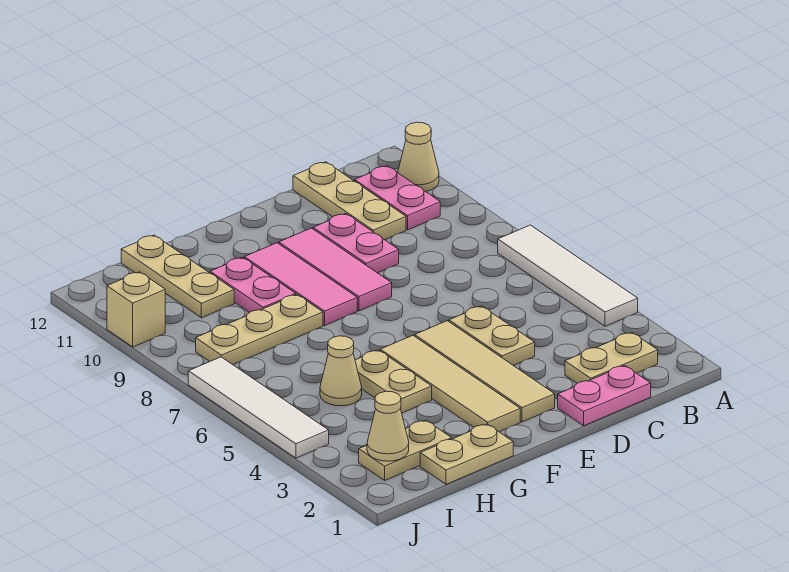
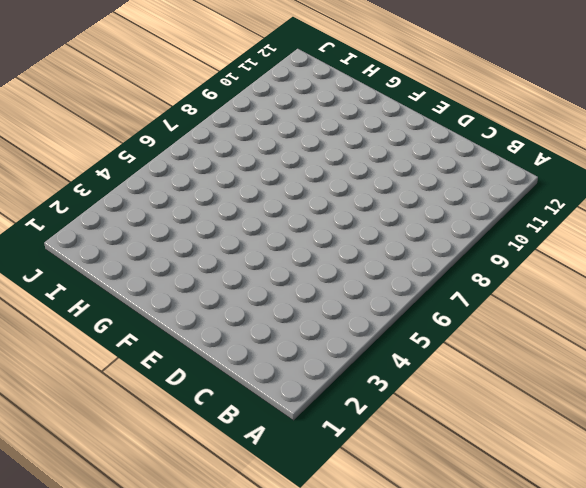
none -> white tile A4:A7 level 1
none -> tan cone A11 level 1
none -> tan plate B2:C2 level 1

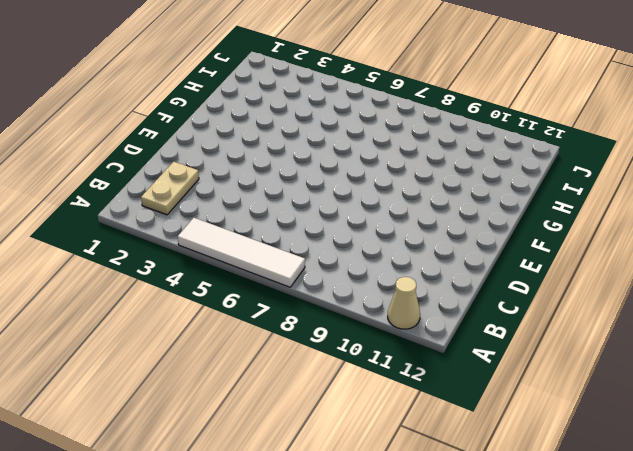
none -> pink plate B10:B11 level 1
none -> pink plate C1:D1 level 1
none -> tan plate C10:C12 level 1

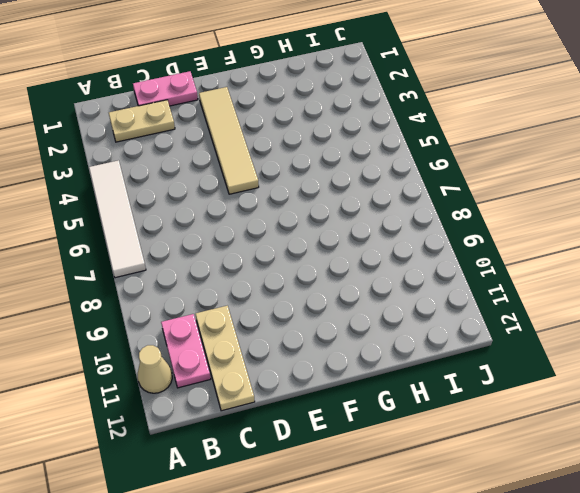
none -> tan plate D4:D5 level 1
none -> pink plate D9:D10 level 1
none -> pink tile E8:E10 level 1

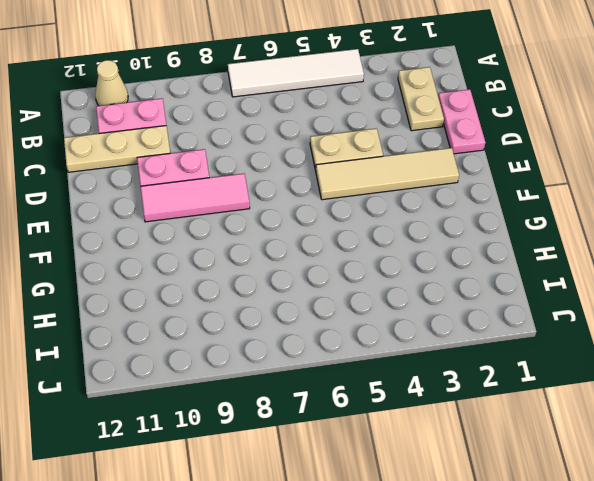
none -> tan tile F2:F5 level 1
none -> pink tile F8:F10 level 1
none -> tan plate G1:H1 level 1

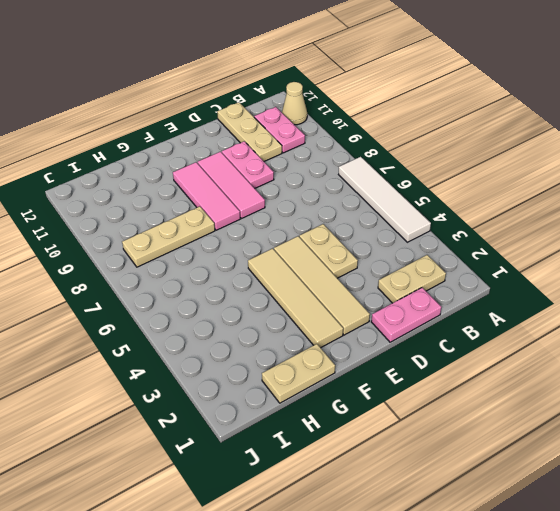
none -> tan plate G4:G5 level 1
none -> pink plate G9:G10 level 1
none -> tan plate H2:I2 level 1

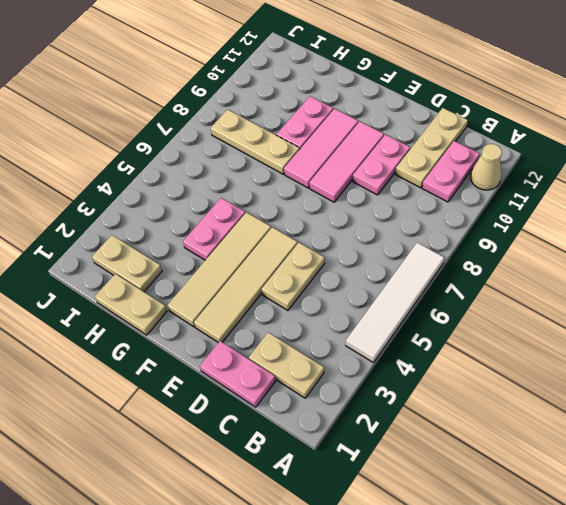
pink plate G4:G5 level 1 -> tan plate G4:G5 level 1
none -> tan cone H5 level 1
none -> tan plate H10:H12 level 1
none -> white tile J4:J7 level 1

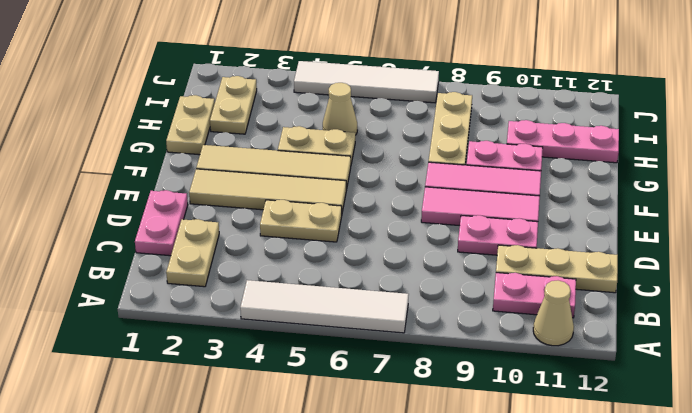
pink plate H10:H12 level 1 -> tan plate H10:H12 level 1
none -> tan brick J10 level 1
none -> tan cone I2 level 2

